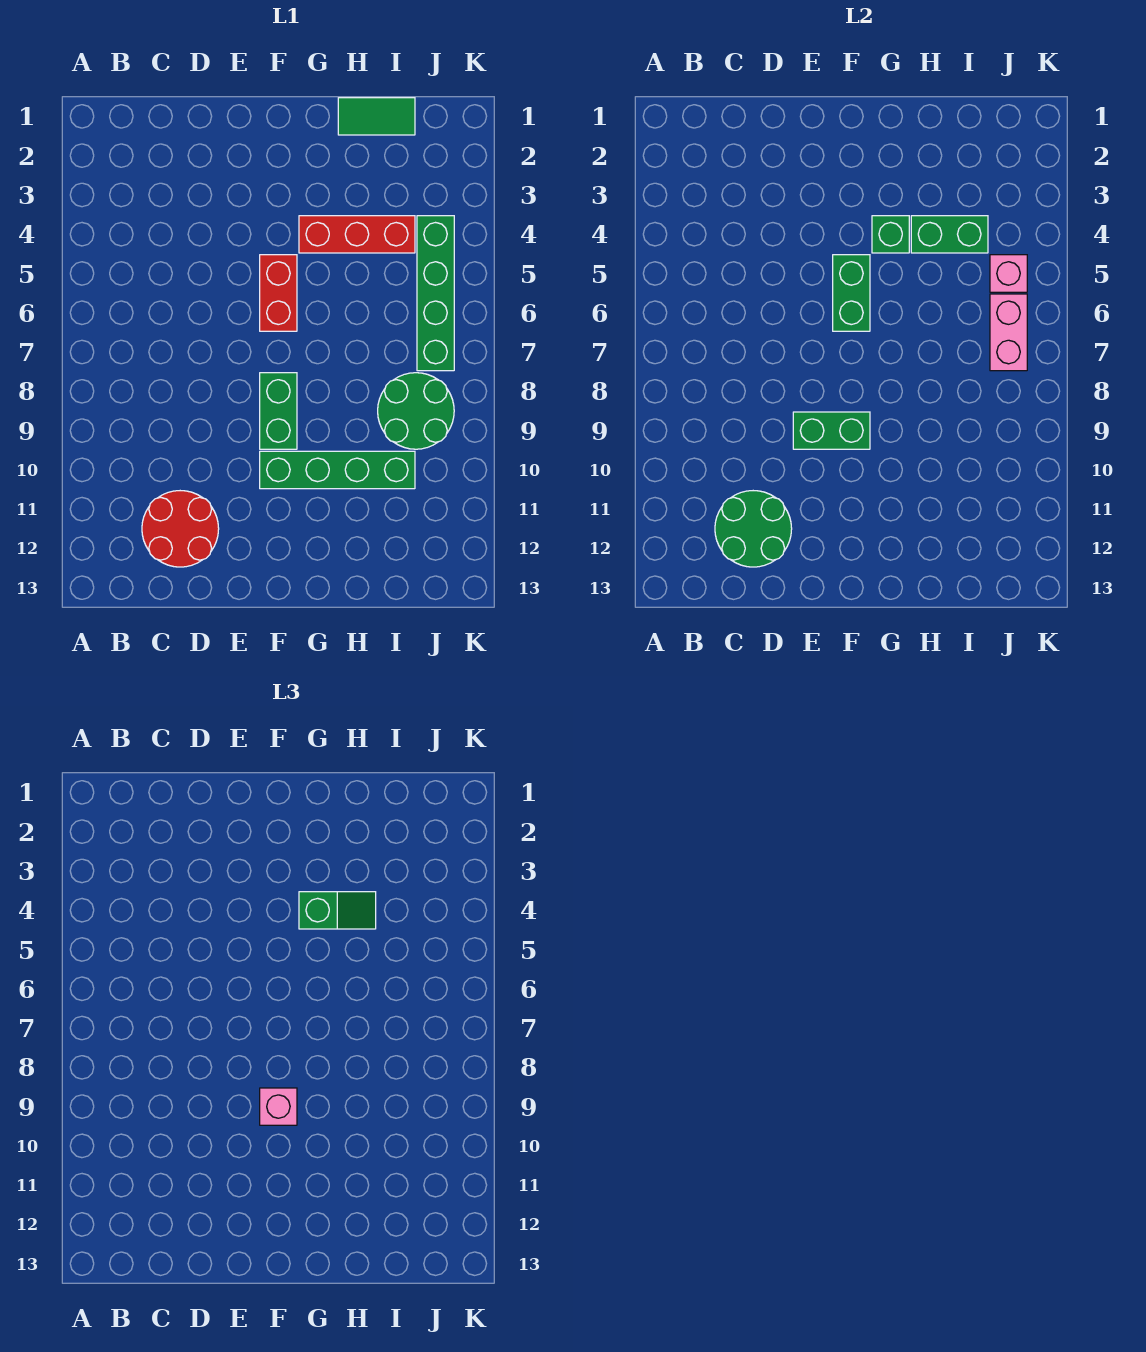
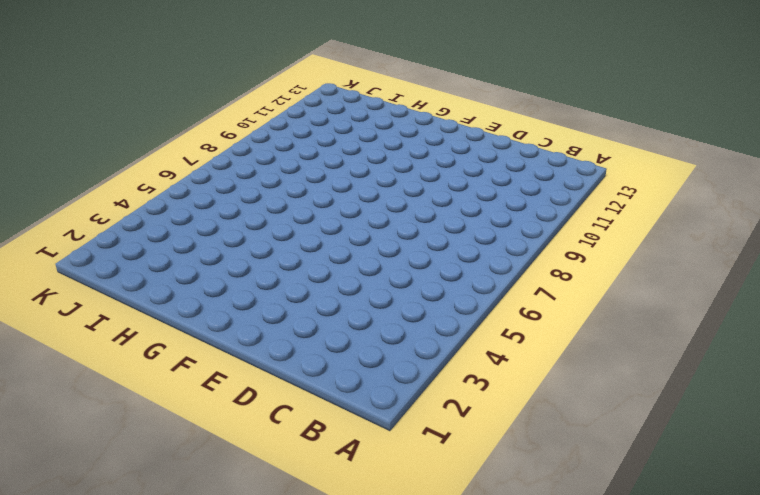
none -> red round brick C11:D12 level 1
none -> red brick F5:F6 level 1
none -> green brick F8:F9 level 1

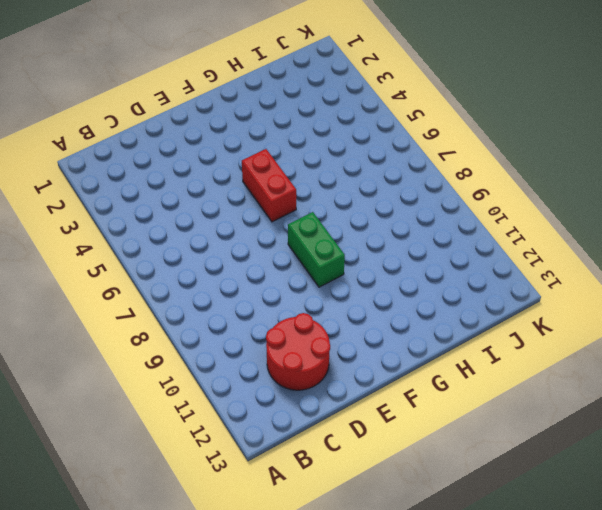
none -> green brick F10:I10 level 1
none -> red brick G4:I4 level 1
none -> green tile H1:I1 level 1

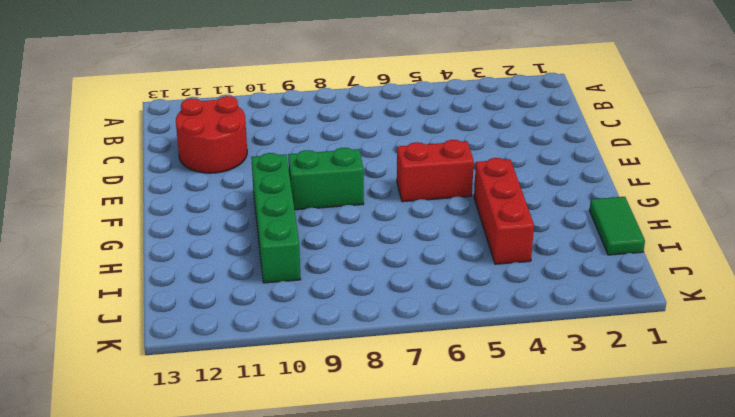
none -> green round brick I8:J9 level 1
none -> green brick J4:J7 level 1
none -> green round brick C11:D12 level 2

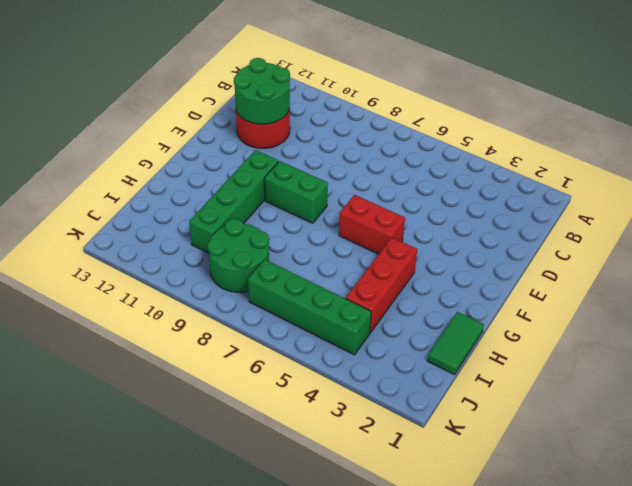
none -> green brick E9:F9 level 2
none -> green brick F5:F6 level 2
none -> green brick G4 level 2

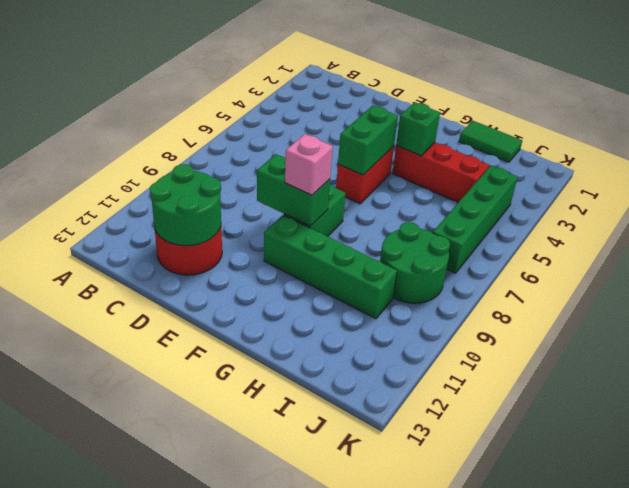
none -> green brick H4:I4 level 2
none -> pink brick J5 level 2
none -> pink brick J6:J7 level 2

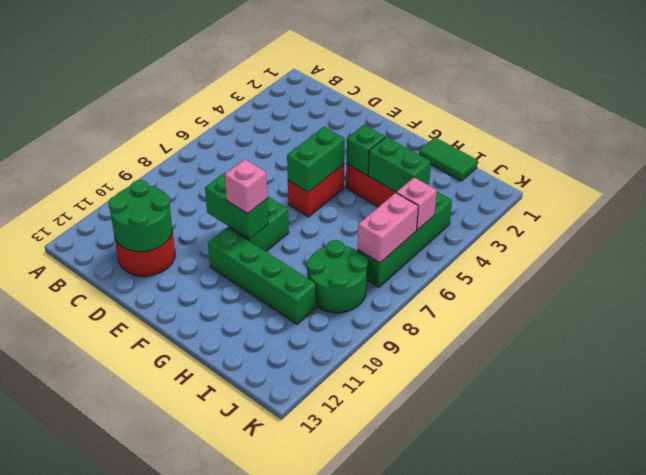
none -> green slope G4:H4 level 3 top G

